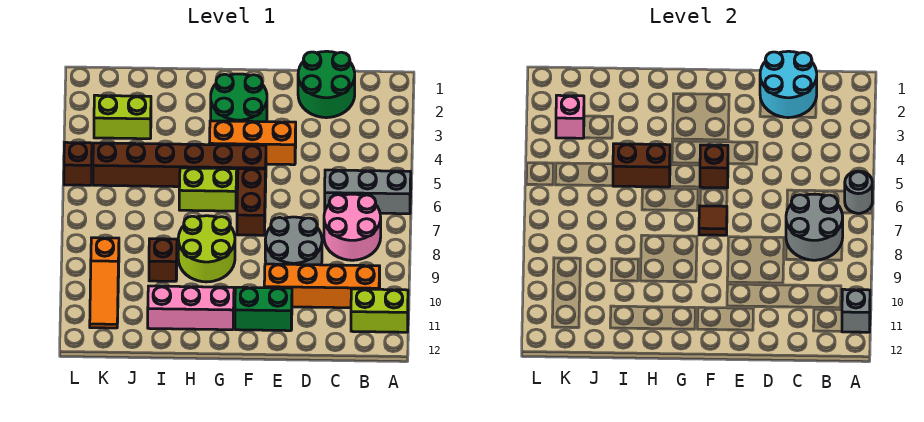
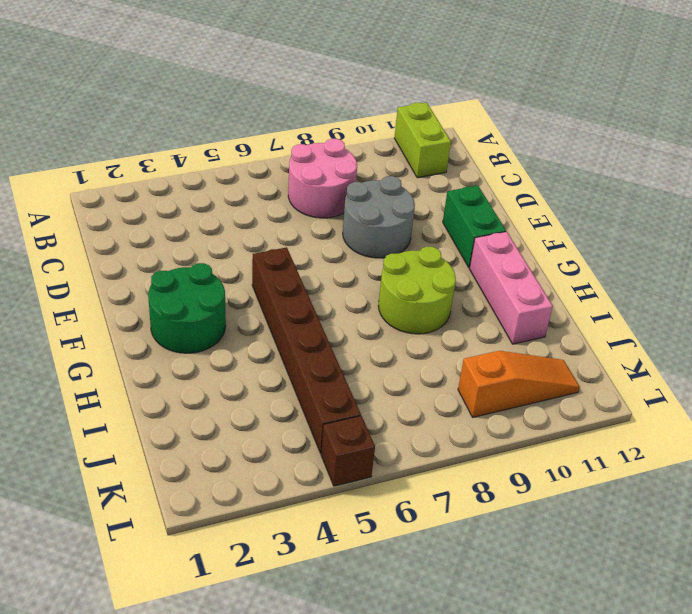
none -> grey brick A6:C6 level 1
none -> orange brick B10:E10 level 1
none -> green round brick C1:D2 level 1

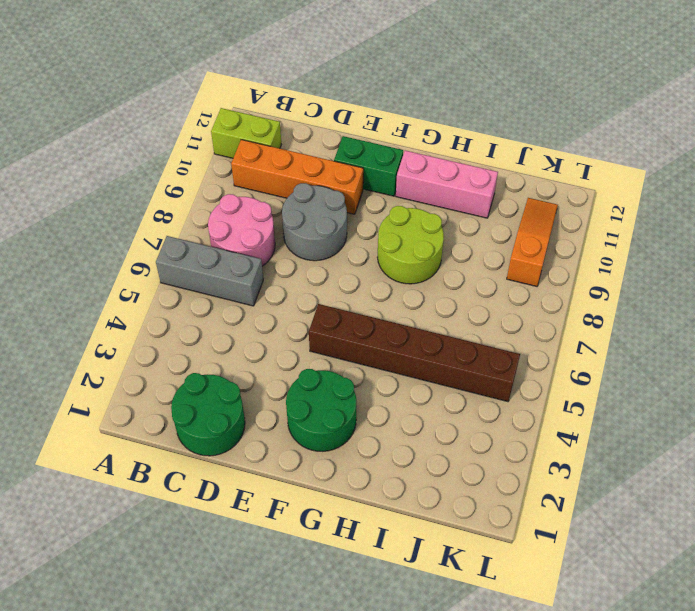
none -> orange brick E4:G4 level 1
none -> brown brick F6:F7 level 1
none -> lime brick G6:H6 level 1

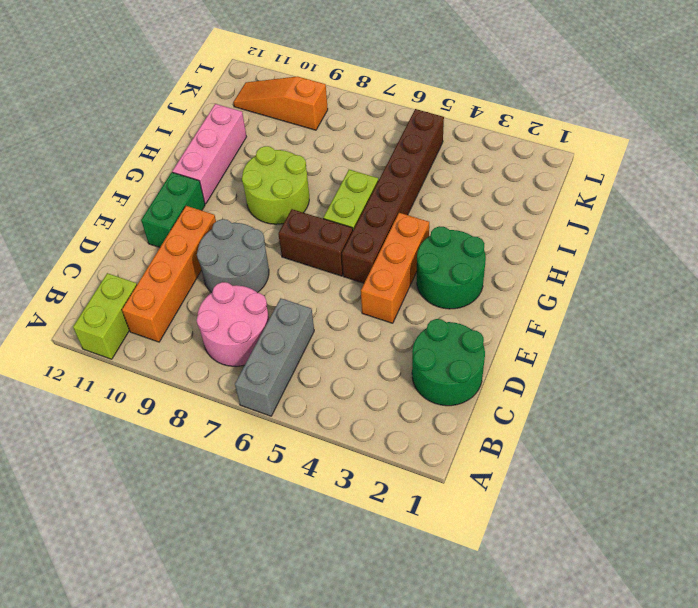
none -> brown brick I9 level 1
none -> lime brick J3:K3 level 1
none -> brown brick L5 level 1

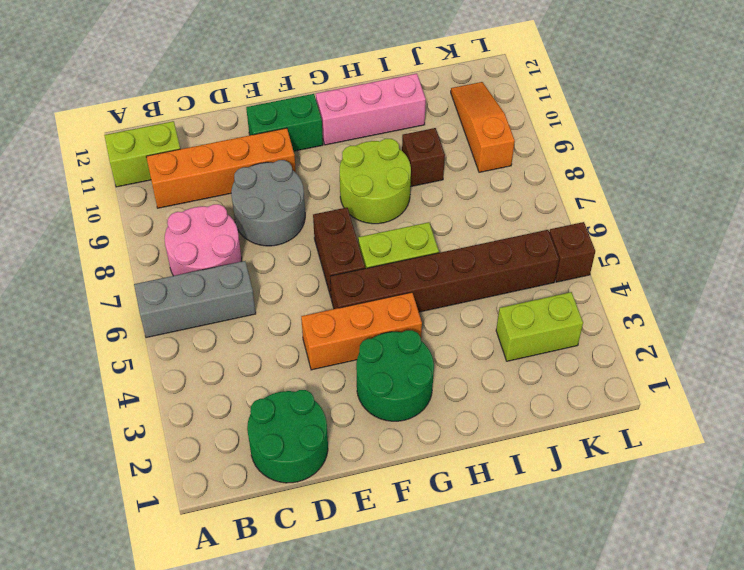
none -> grey round brick A6 level 2
none -> grey brick A11 level 2
none -> grey round brick B7:C8 level 2

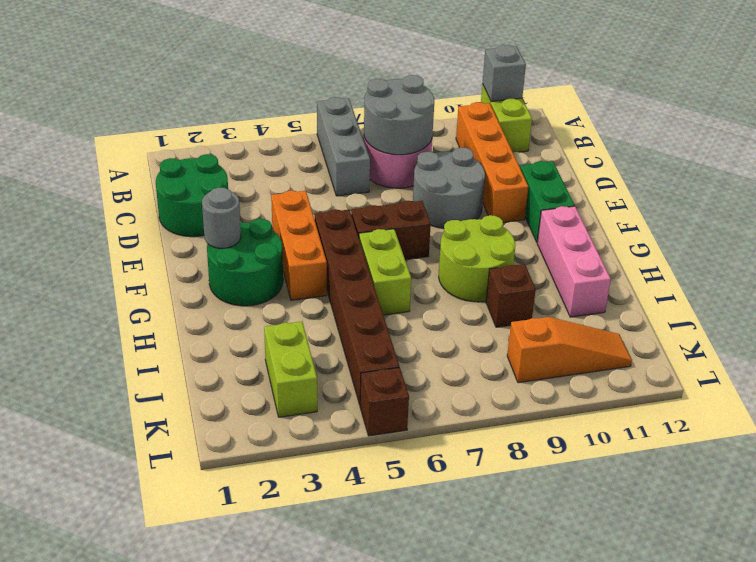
grey round brick F2 level 2 -> grey round brick A6 level 2
none -> cyan round brick C1:D2 level 2
none -> brown brick F5 level 2
none -> brown tile F7 level 2

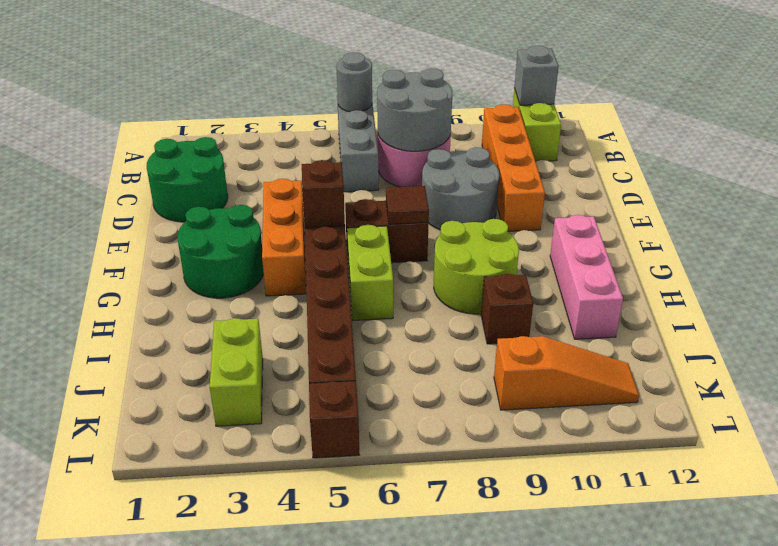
none -> green brick E11:F11 level 1
none -> cyan round brick C1:D2 level 2
none -> brown brick H5:I5 level 2

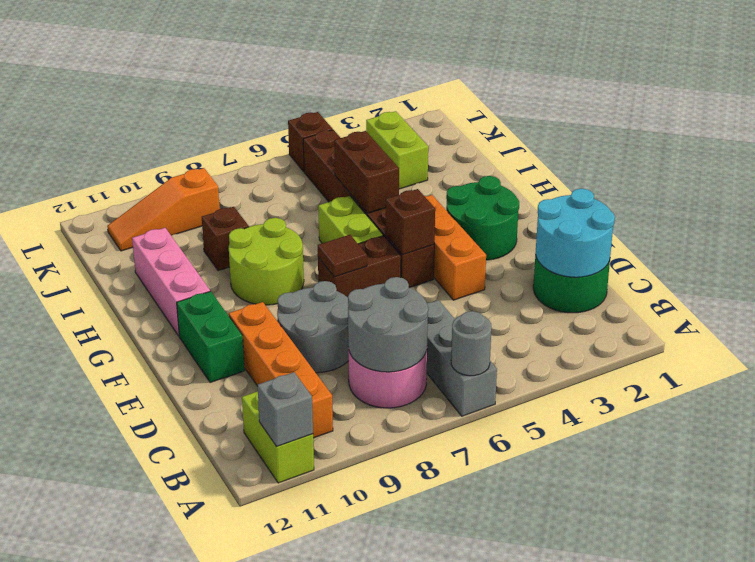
none -> pink brick K3 level 2

